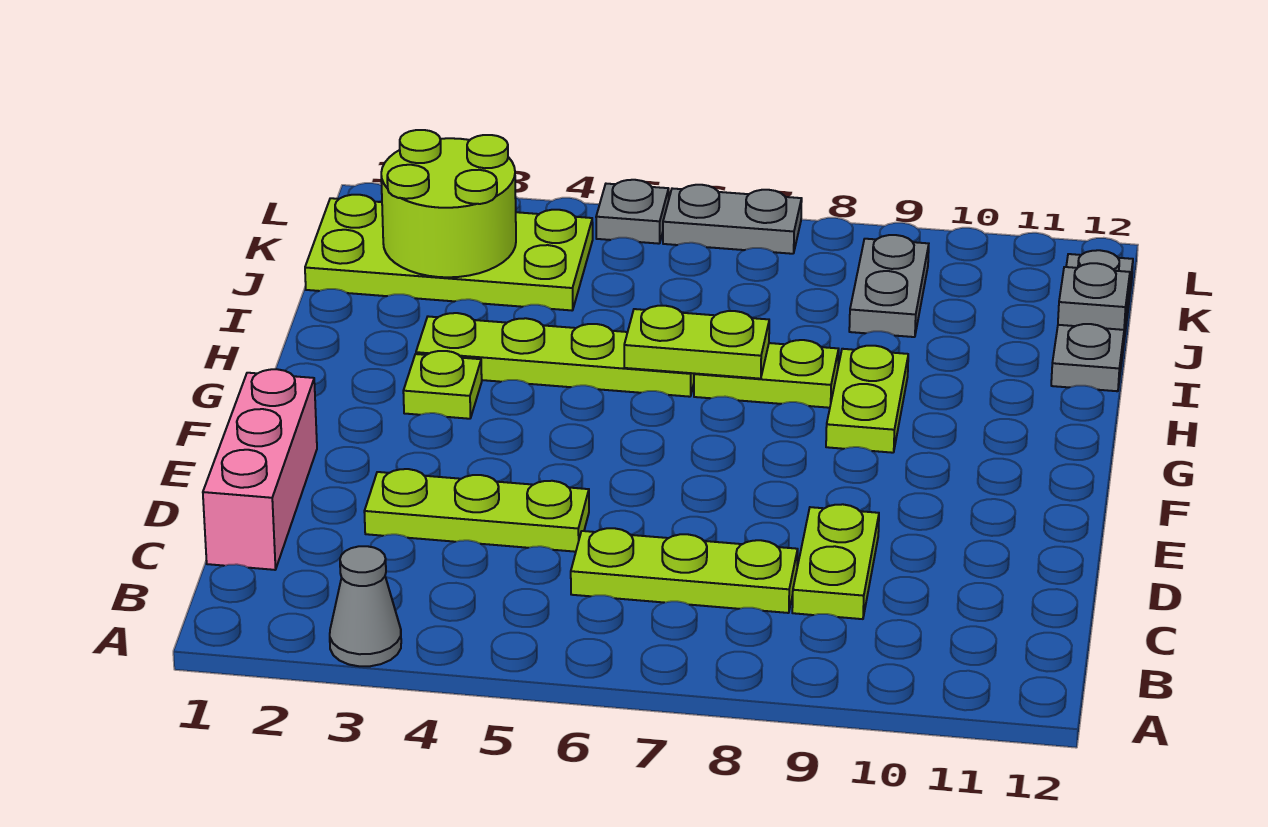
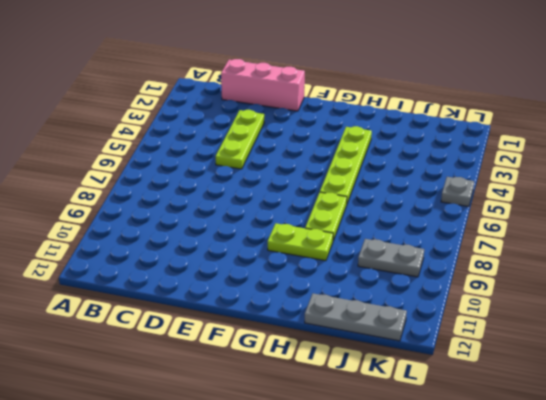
none -> grey cone A3 level 1
none -> lime plate C6:C8 level 1
none -> lime plate C9:D9 level 1

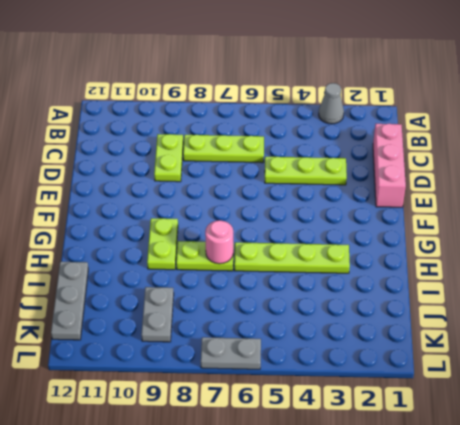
pink round brick H7 level 2 -> lime plate H6:H7 level 2
none -> lime plate G3 level 1
none -> lime plate J1:K4 level 1
none -> grey plate L5 level 1

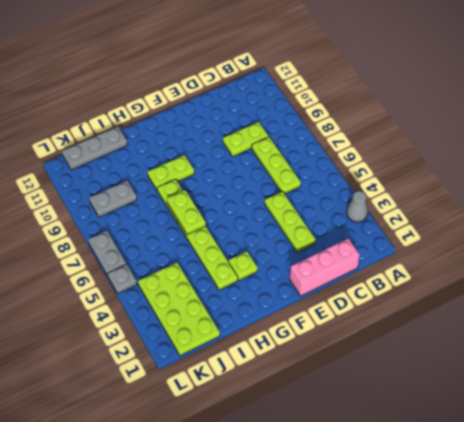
none -> lime round brick J2:K3 level 2
none -> grey plate J12 level 2

